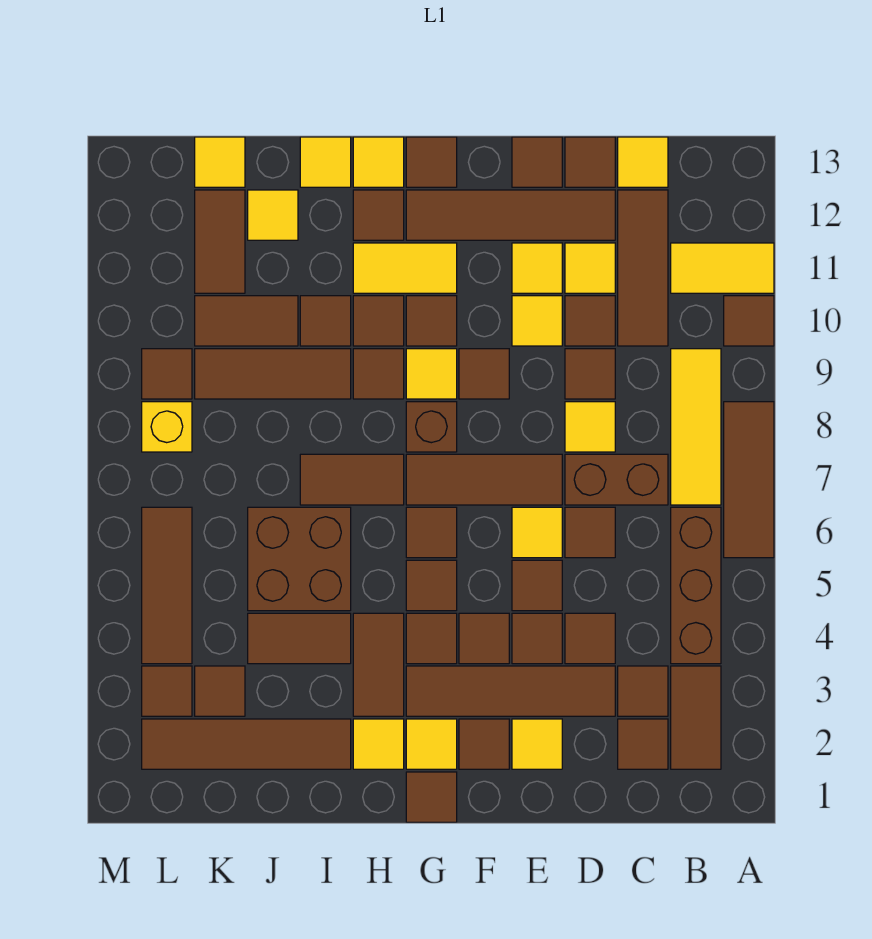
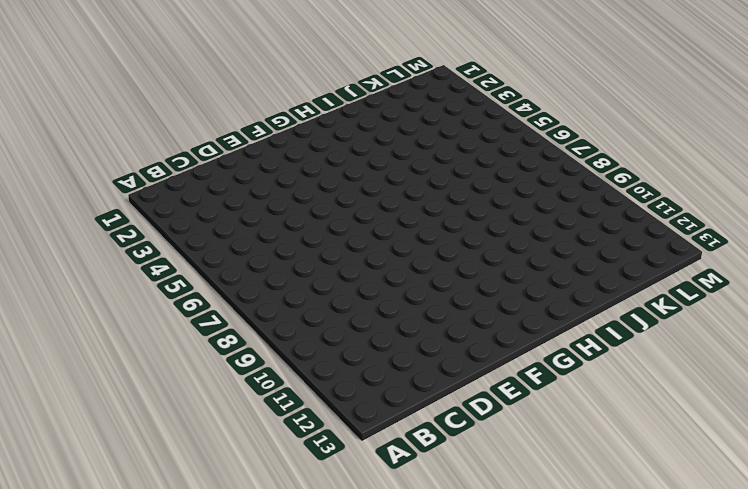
none -> brown tile A6:A8 level 1
none -> brown tile A10 level 1
none -> yellow tile A11:B11 level 1
none -> brown tile B2:B3 level 1

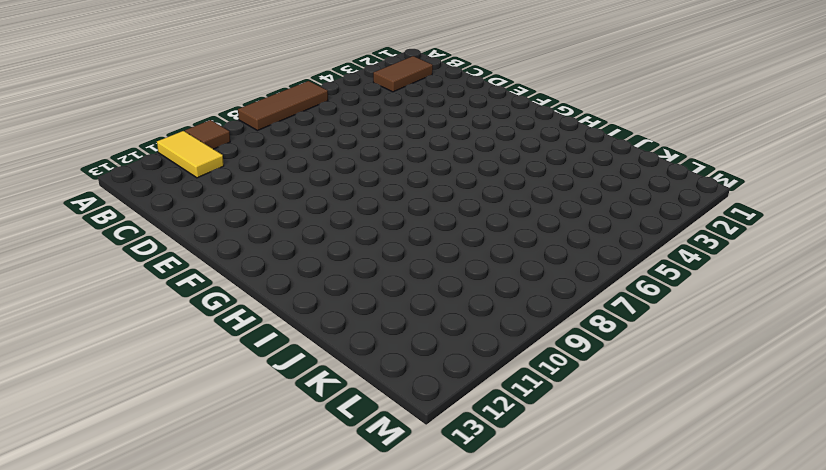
none -> brown brick B4:B6 level 1
none -> yellow tile B7:B9 level 1
none -> brown tile C2 level 1
none -> brown tile C3 level 1

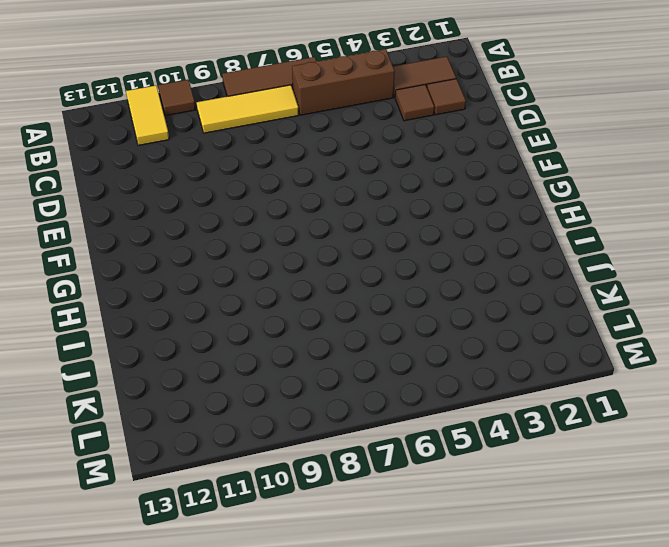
none -> brown brick C7:D7 level 1
none -> brown tile C10:C12 level 1
none -> yellow tile C13 level 1
none -> brown tile D3:G3 level 1

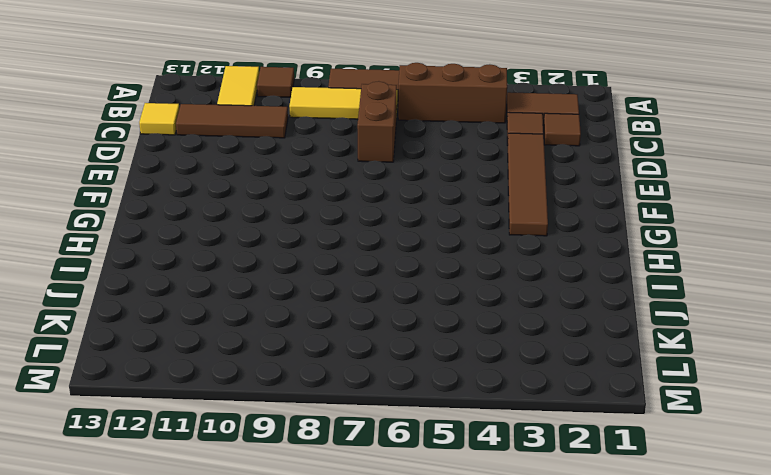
none -> brown tile D4 level 1
none -> brown tile D6 level 1
none -> yellow tile D8 level 1
none -> brown tile D9 level 1

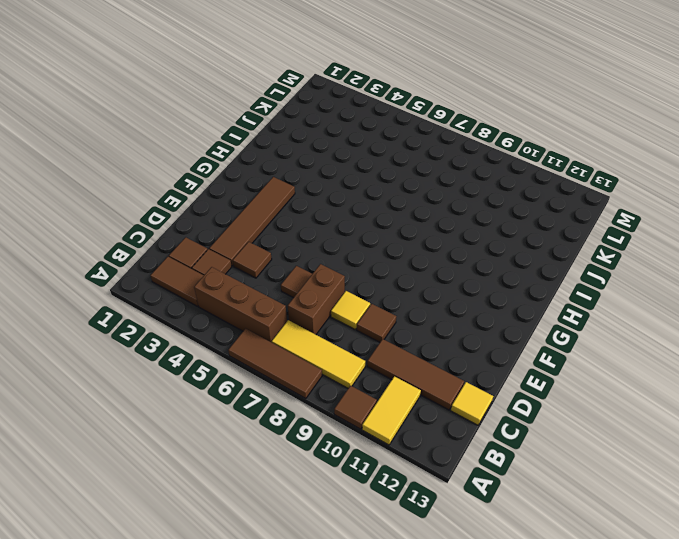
none -> brown tile D10 level 1
none -> yellow tile D11 level 1
none -> brown tile D12:G12 level 1
none -> brown tile D13 level 1

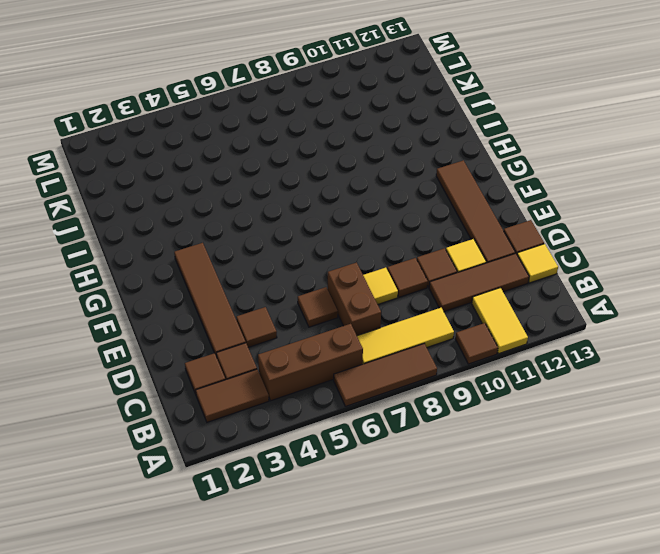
none -> yellow tile E2 level 1
none -> brown tile E4 level 1
none -> brown tile E5 level 1
none -> yellow tile E6 level 1

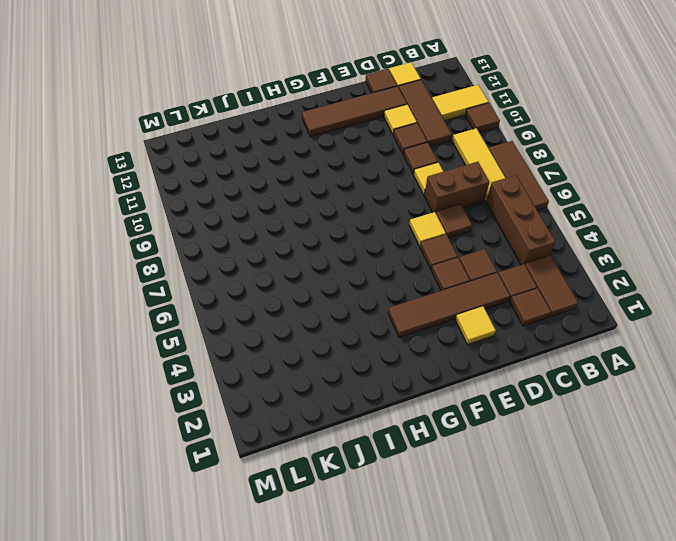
none -> brown tile E7:G7 level 1
none -> yellow tile E10 level 1
none -> yellow tile E11 level 1
none -> brown tile E13 level 1

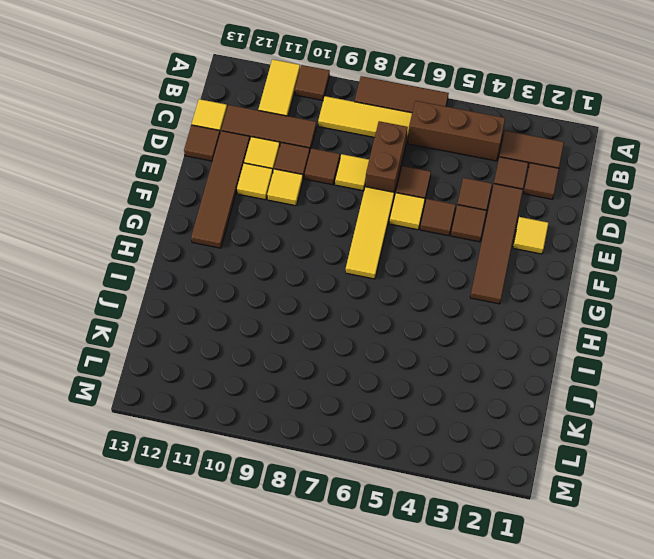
yellow tile E7:G7 level 1 -> brown tile E7:G7 level 1
none -> brown tile E13 level 1
none -> brown tile F2 level 1
none -> brown tile F4 level 1
none -> brown tile F9 level 1

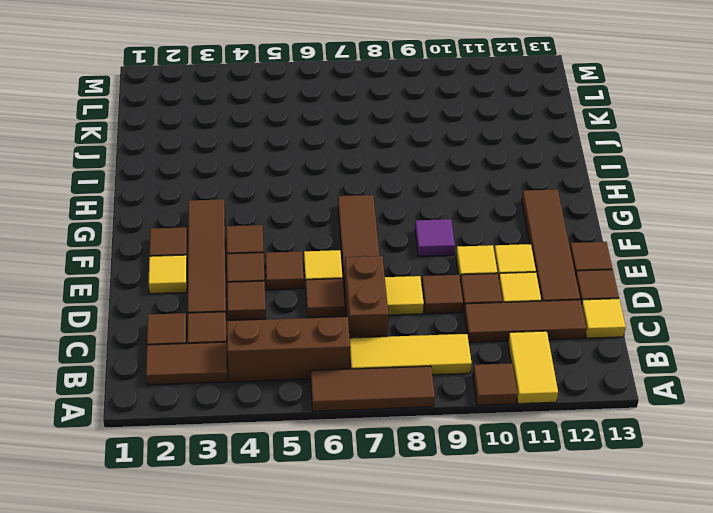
purple tile F9 level 1 -> brown tile F9 level 1
none -> brown tile G1 level 1
none -> yellow tile G2 level 1
none -> brown tile G4 level 1
none -> brown tile G5 level 1

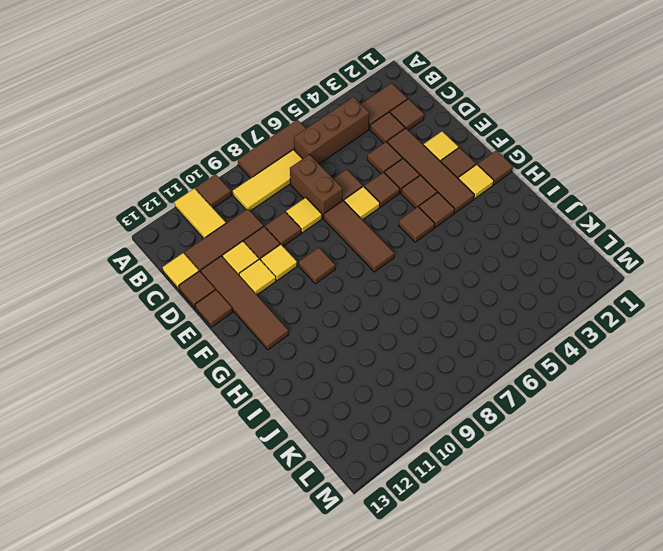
none -> brown tile G6 level 1
none -> brown brick G8 level 1
none -> yellow tile G9 level 1
none -> brown tile G10 level 1

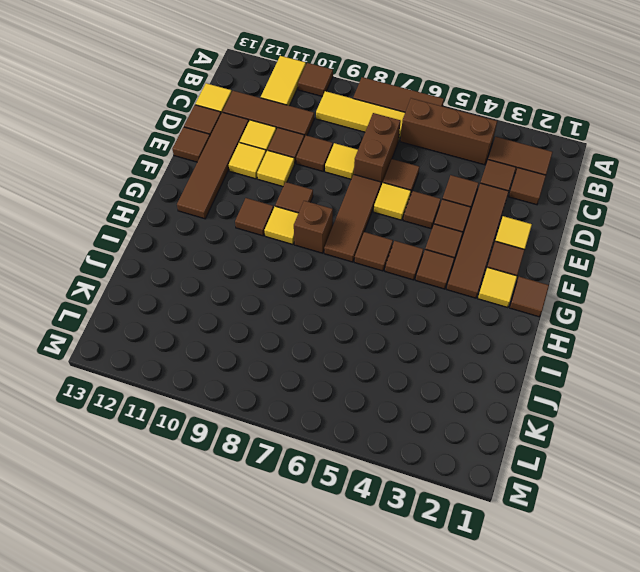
none -> yellow tile G11:H11 level 1
none -> brown tile G13 level 1
none -> yellow tile H2 level 1
none -> brown tile H3:H4 level 1

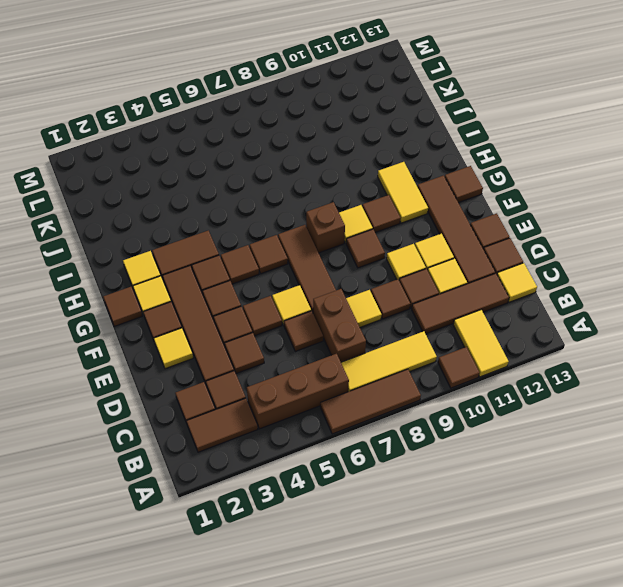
none -> brown tile H7:I7 level 1
none -> brown tile H9 level 1
none -> brown tile H10 level 1
none -> brown tile H12 level 1

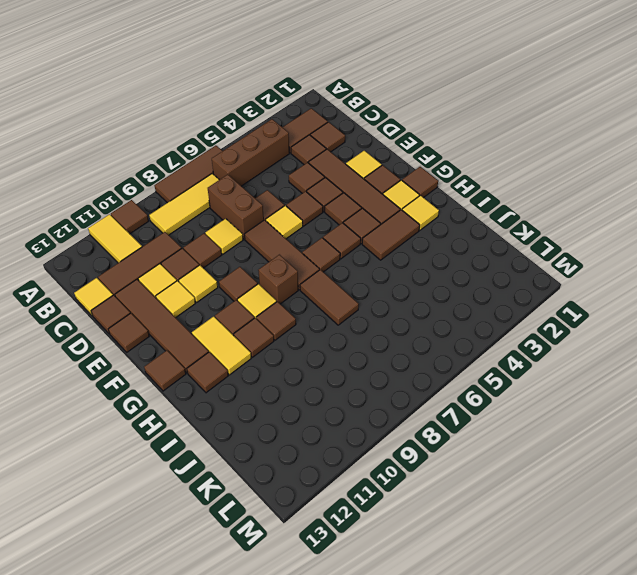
none -> yellow tile H13 level 1
none -> brown tile I2:L2 level 1
none -> brown tile I4:J4 level 1
none -> brown brick I5:J6 level 1

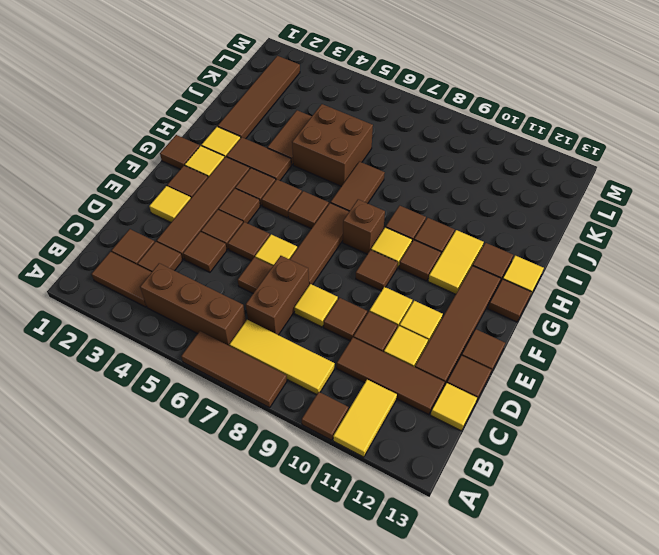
none -> brown tile I9:K9 level 1
none -> brown tile I10 level 1
none -> yellow tile I13 level 1
none -> brown tile J10:K10 level 1

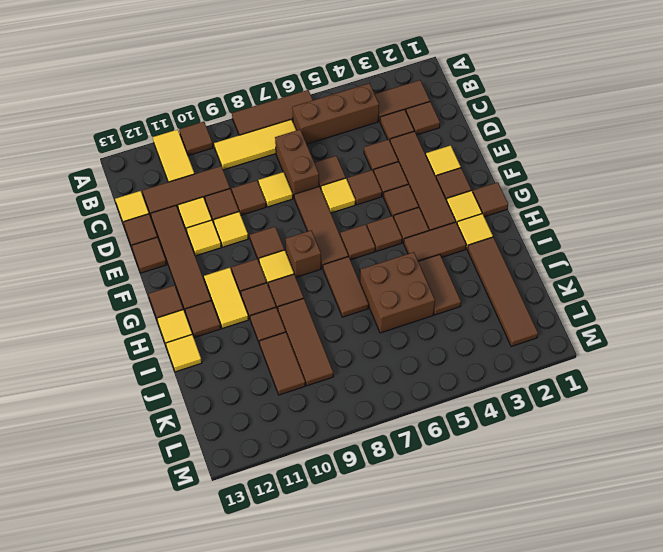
none -> yellow tile J12 level 1
none -> brown tile K3 level 1
none -> brown tile K11:K12 level 1
none -> yellow tile K13 level 1

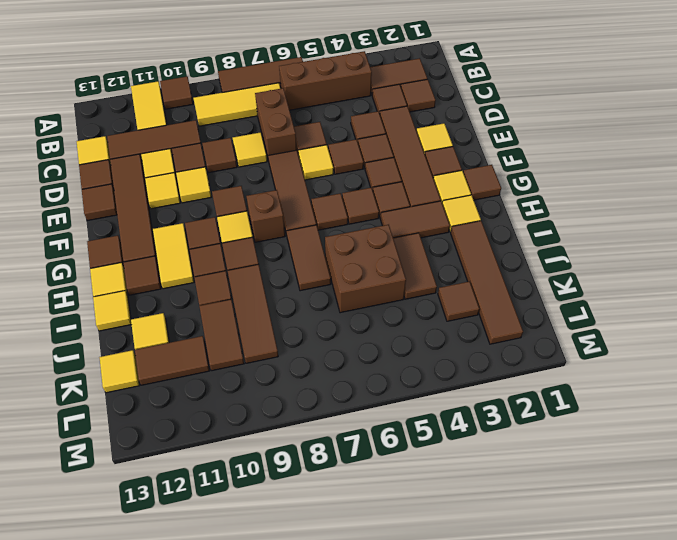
none -> brown tile L3 level 1
none -> brown tile L4:L6 level 1
none -> yellow brick L8 level 1
none -> brown tile L9 level 1

